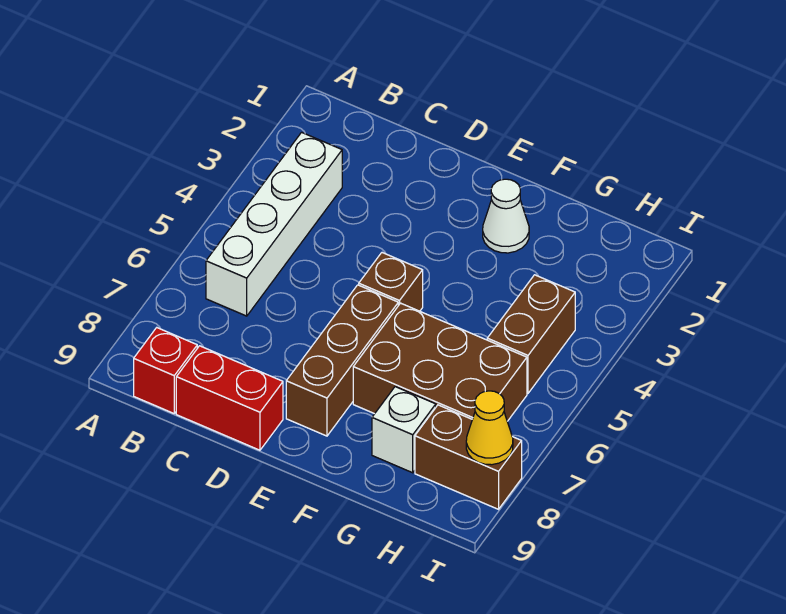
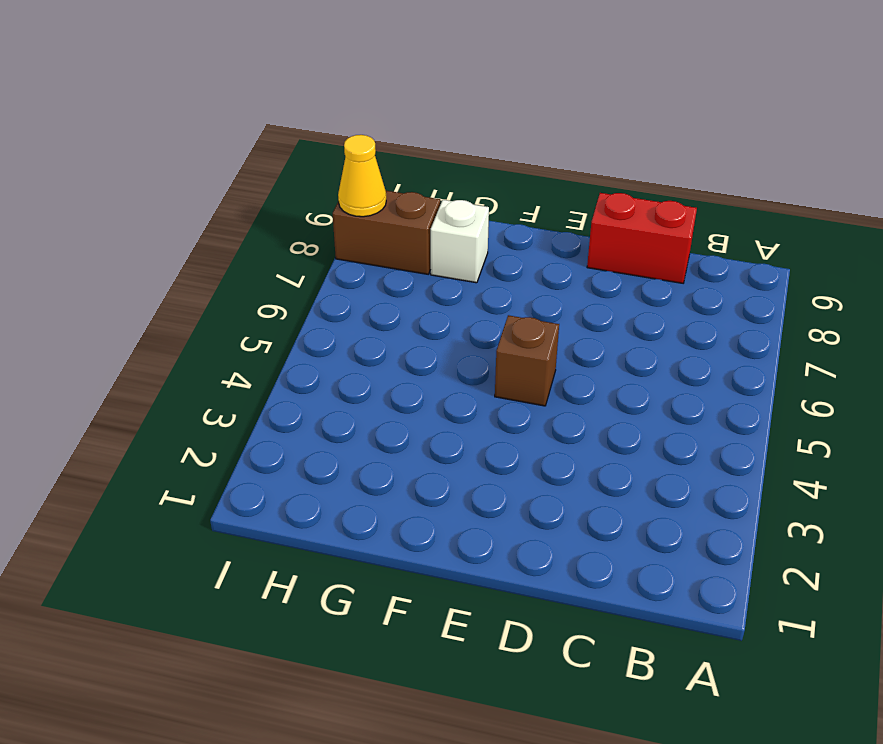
none -> white brick B3:B6 level 1
none -> red brick B9 level 1

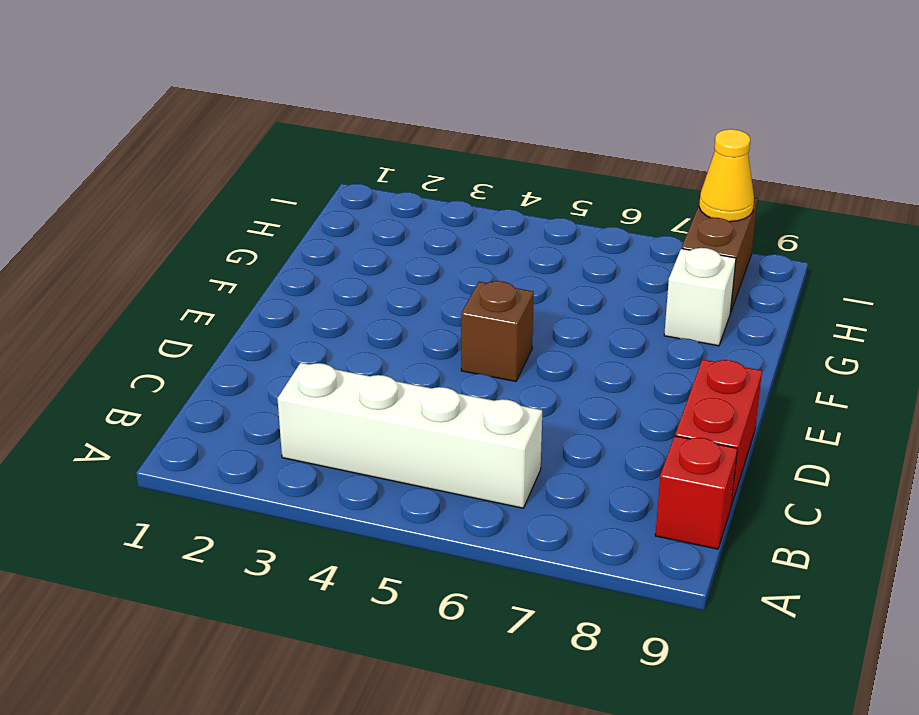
none -> brown brick E6:E8 level 1
none -> white cone F2 level 1

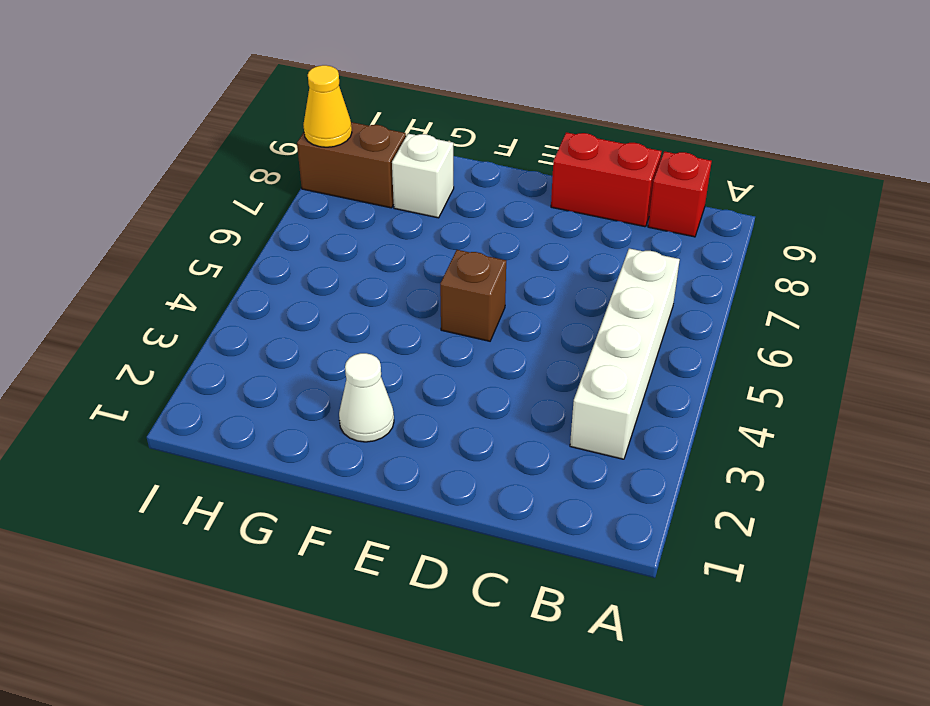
none -> brown brick E6:E8 level 1
none -> brown brick F6:H7 level 1

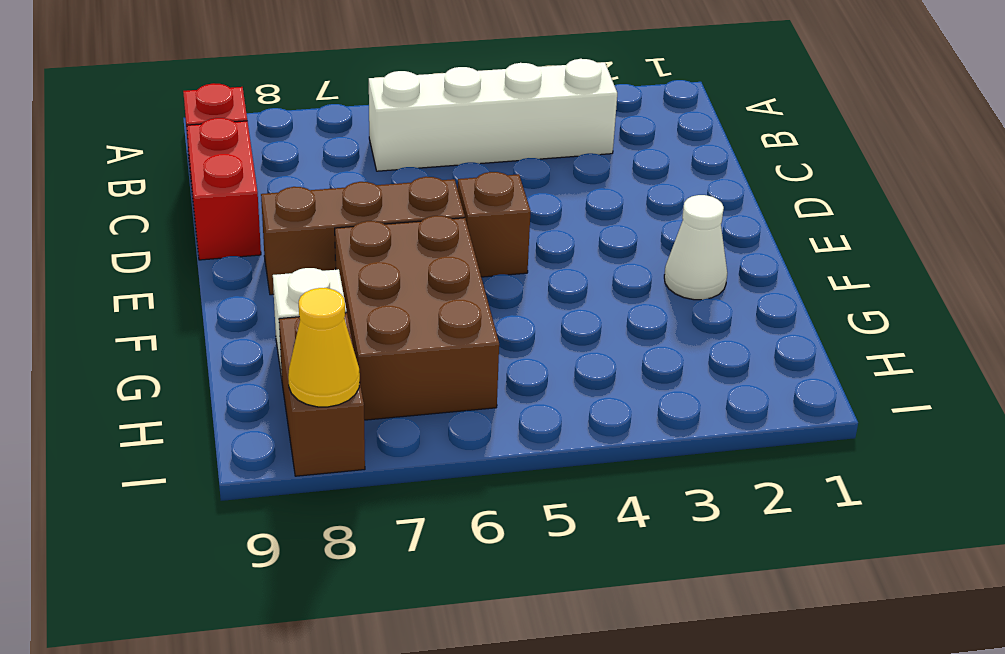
none -> brown brick H4:H5 level 1

